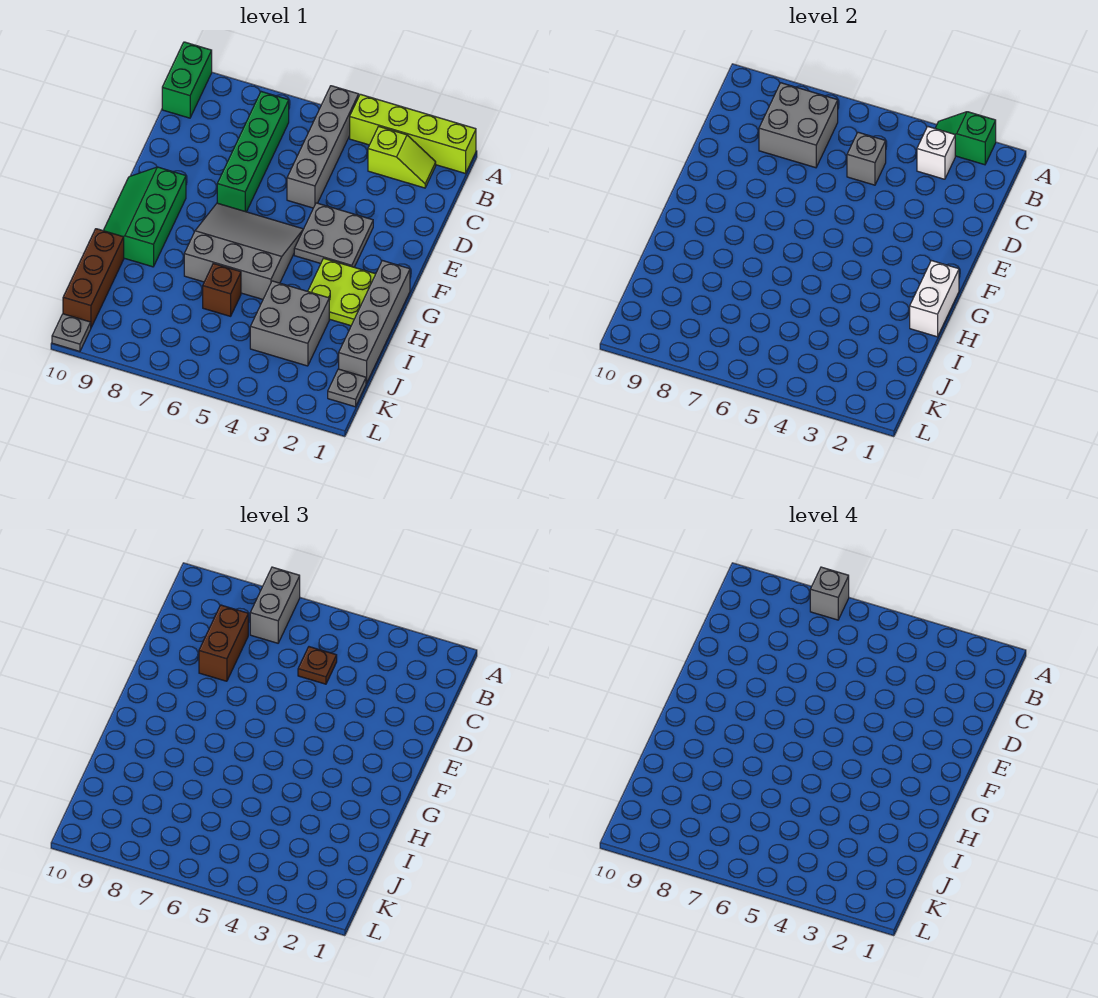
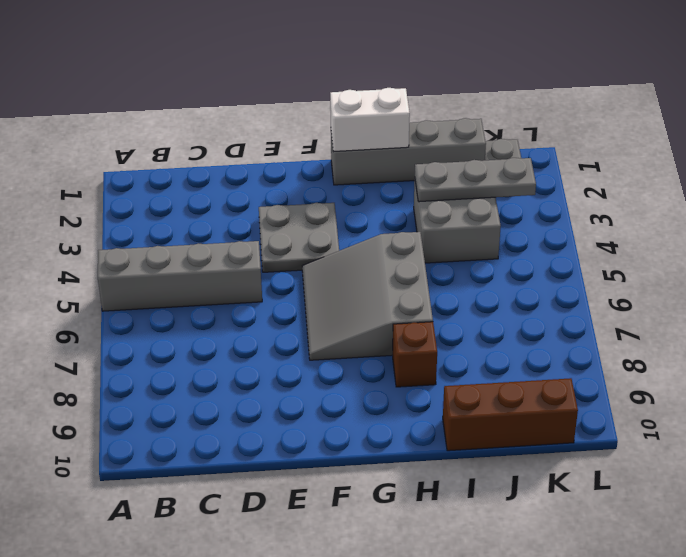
brown brick H8 level 1 -> brown brick I6 level 1
grey plate I3:K3 level 2 -> none
none -> lime brick A1:A4 level 1
none -> green brick A10:B10 level 1
none -> lime slope B2:B3 level 1 top 3

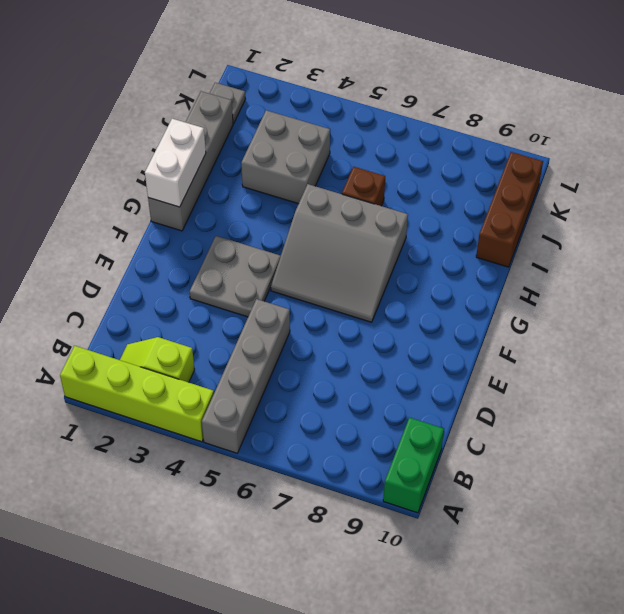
none -> green brick B7:E7 level 1
none -> green slope F9:H10 level 1 top 9
none -> lime plate G2:H3 level 1

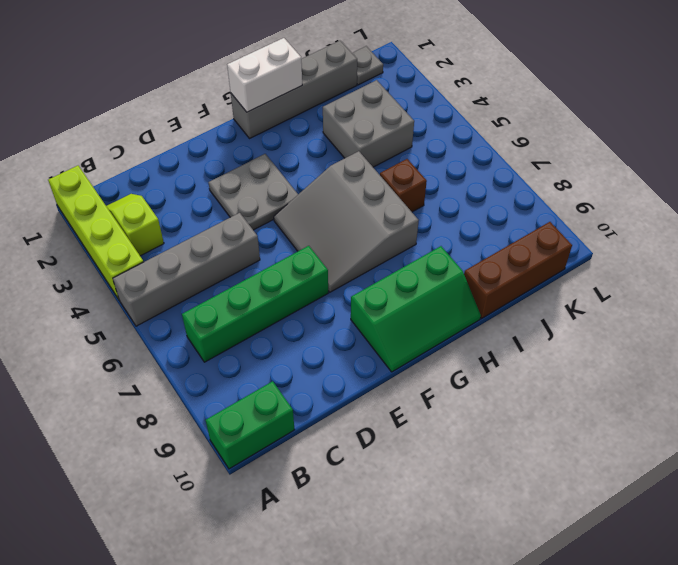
none -> lime plate G2:H3 level 1
none -> grey plate L10 level 1
none -> green slope A2:A3 level 2 top 2

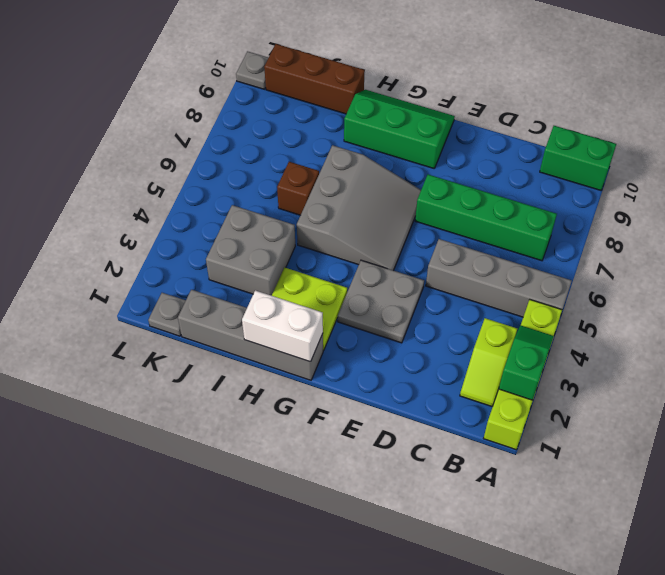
none -> white brick B3 level 2
none -> grey brick B7:C8 level 2
none -> grey brick C5 level 2

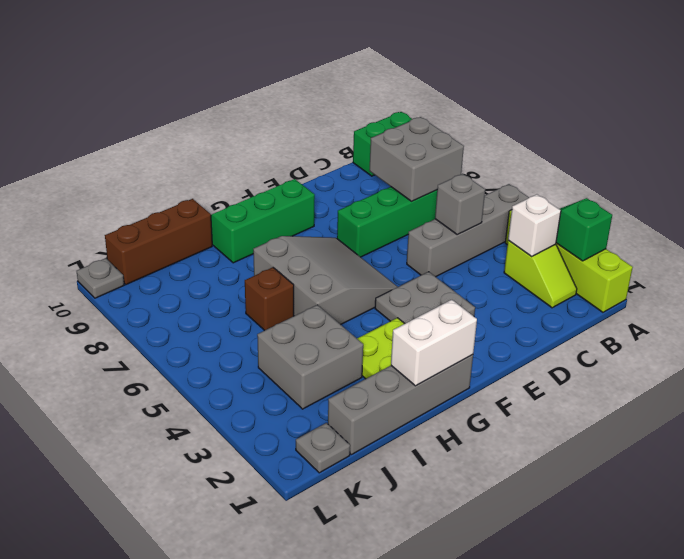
none -> grey brick A7:B7 level 3
none -> brown plate C5 level 3
none -> brown brick C8:D8 level 3

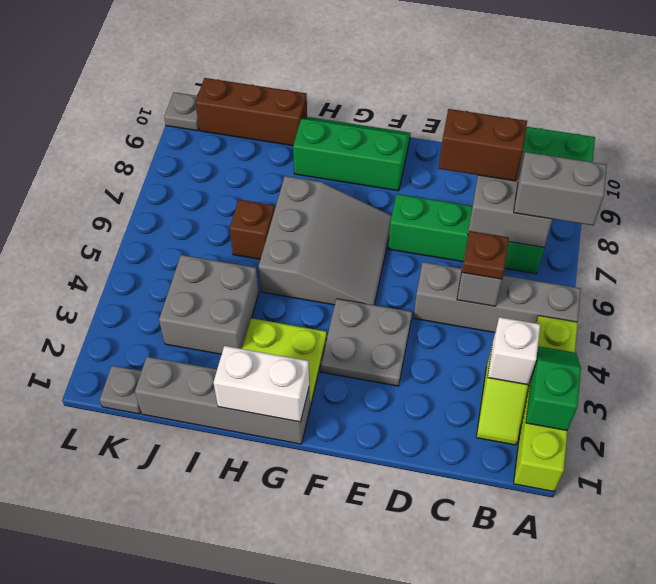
none -> grey brick A7 level 4

